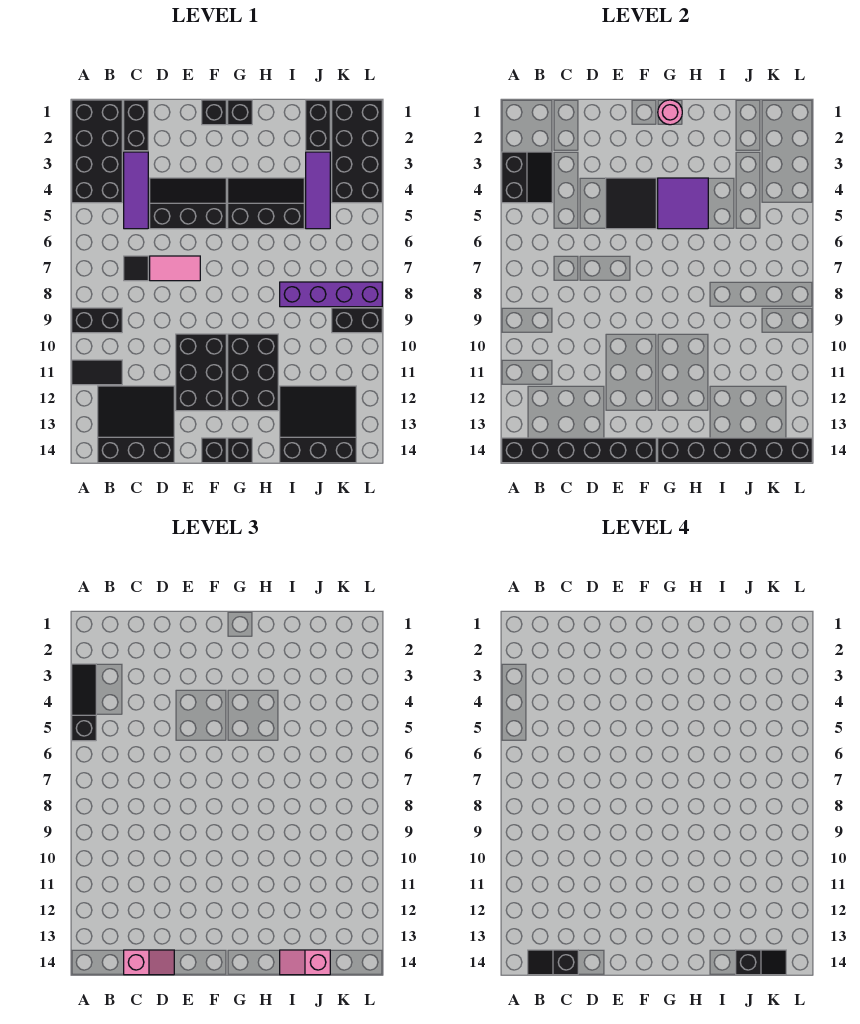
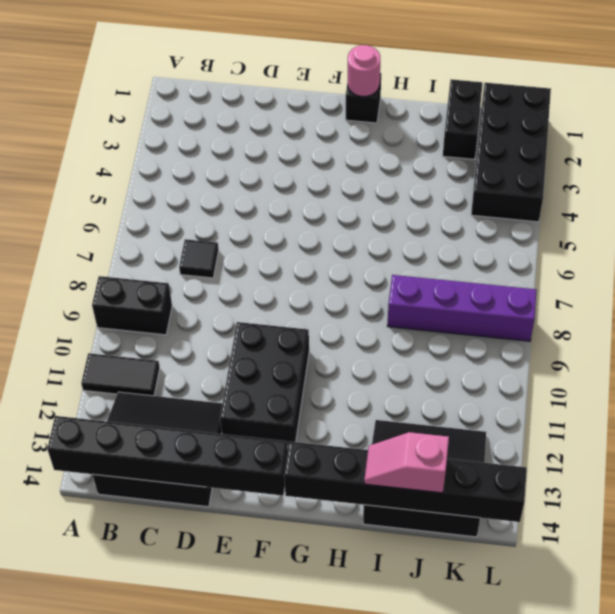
none -> black brick A1:B4 level 1
none -> black brick C1:C2 level 1
none -> purple tile C3:C5 level 1
none -> black slope D4:F5 level 1 top 5

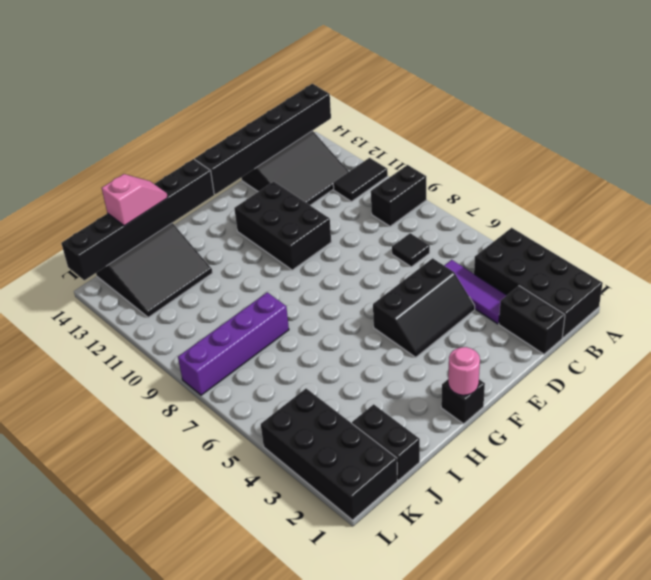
none -> pink tile D7:E7 level 1
none -> black brick F1 level 1
none -> black brick F14 level 1
none -> black slope G4:I5 level 1 top 5

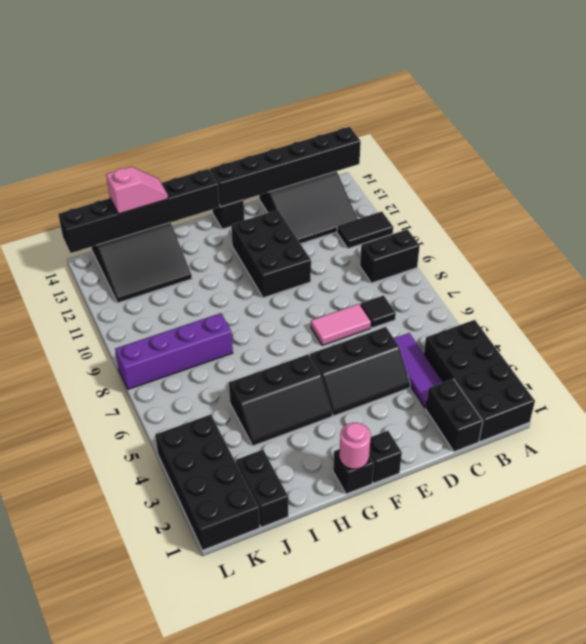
none -> black brick G10:H12 level 1
none -> black brick G14 level 1
none -> purple tile J3:J5 level 1
none -> black brick K9:L9 level 1

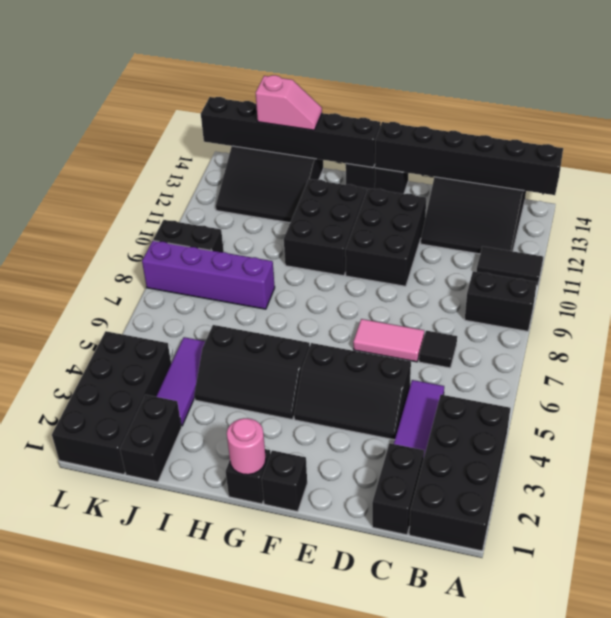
none -> black slope A3:B4 level 2 top A
none -> black tile E4:F5 level 2
none -> purple tile G4:H5 level 2
none -> black slope A3:A5 level 3 top 5

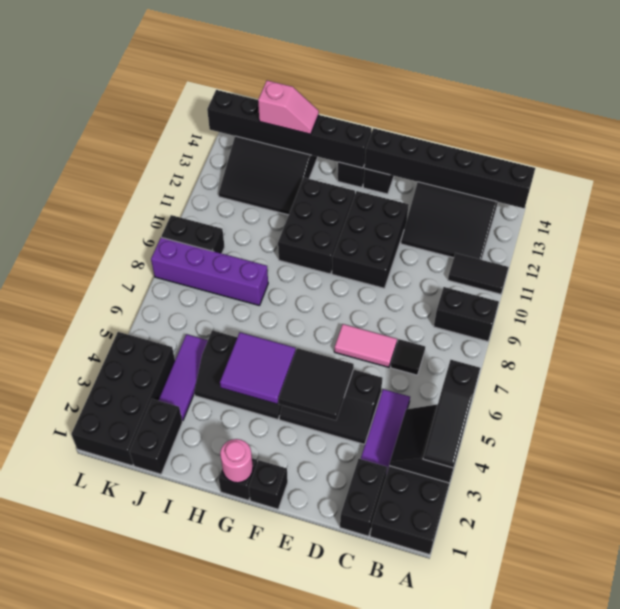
none -> pink slope C14:D14 level 3 top C
none -> black slope B14:C14 level 4 top C
none -> black slope J14:K14 level 4 top J

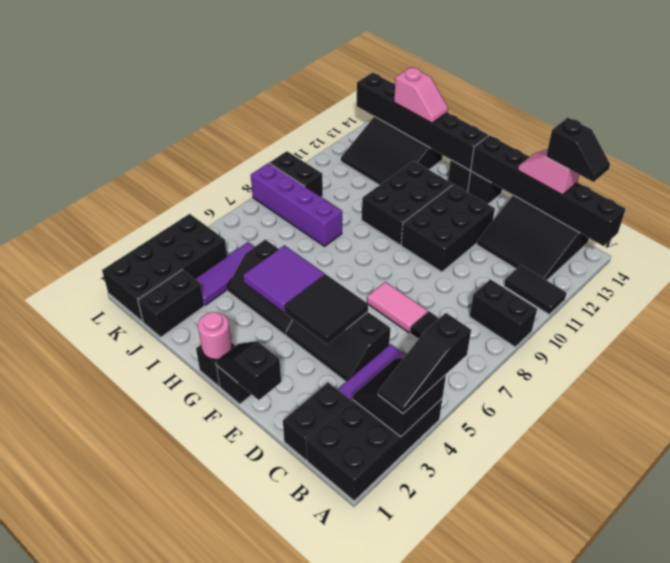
black slope E1:F1 level 2 top E -> black slope J14:K14 level 4 top J

